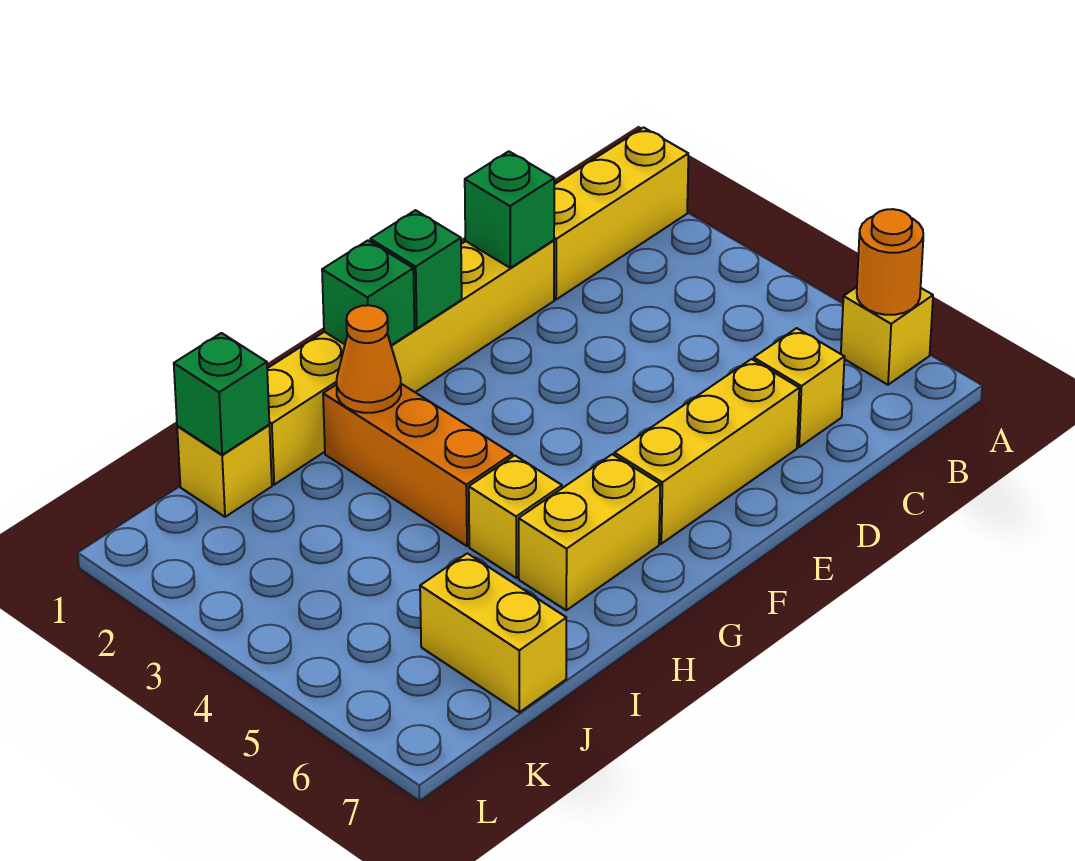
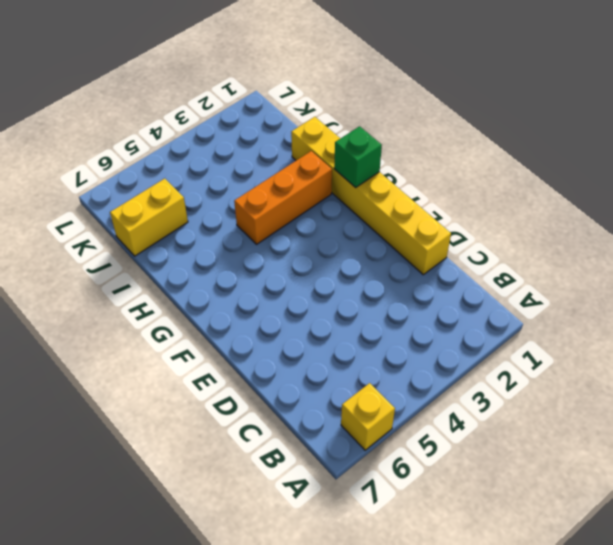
none -> yellow brick A1:C1 level 1
none -> yellow brick C6 level 1
none -> yellow brick D6:F6 level 1

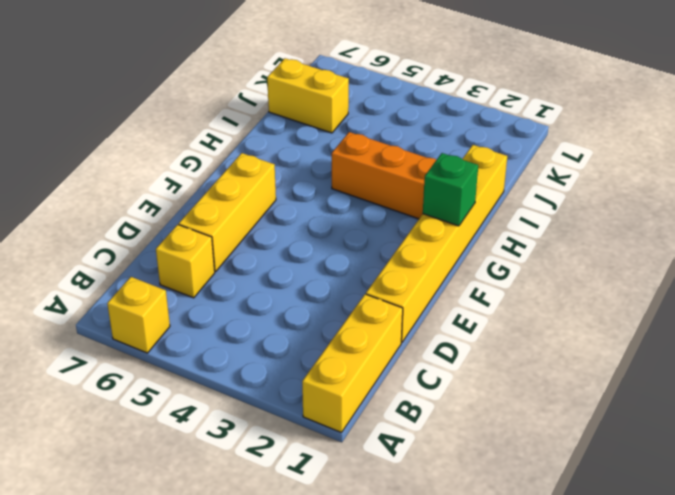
none -> yellow brick G6:H6 level 1
none -> yellow brick H5 level 1
none -> yellow brick J1 level 1

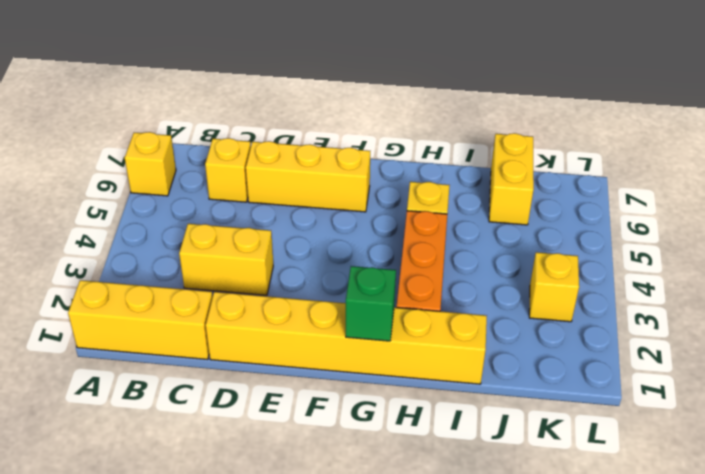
yellow brick C3:D3 level 1 -> yellow brick G6:H6 level 1
yellow brick K3 level 1 -> yellow brick J1 level 1
none -> orange round brick A6 level 2
none -> green brick D1 level 2
none -> green brick F1 level 2

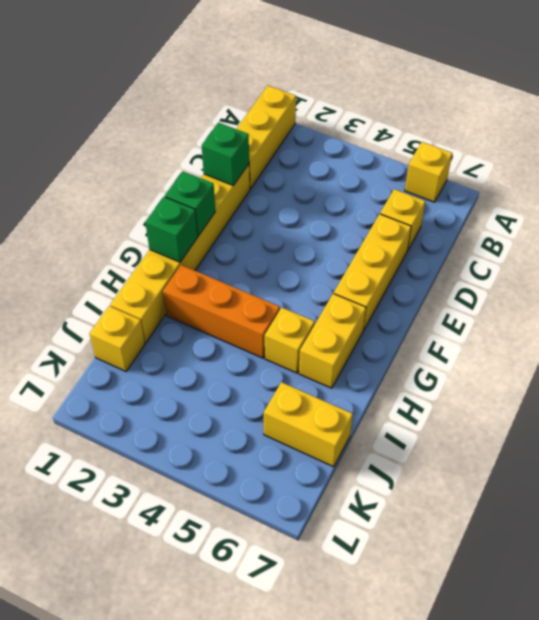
none -> orange round brick A6 level 2
none -> orange cone H2 level 2
none -> green brick J1 level 2

